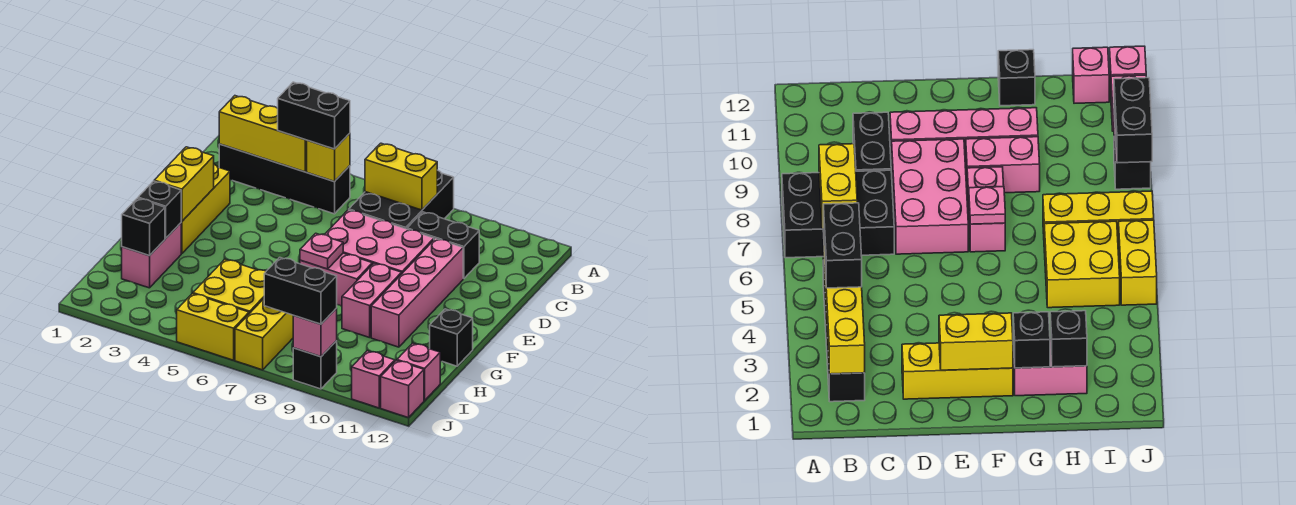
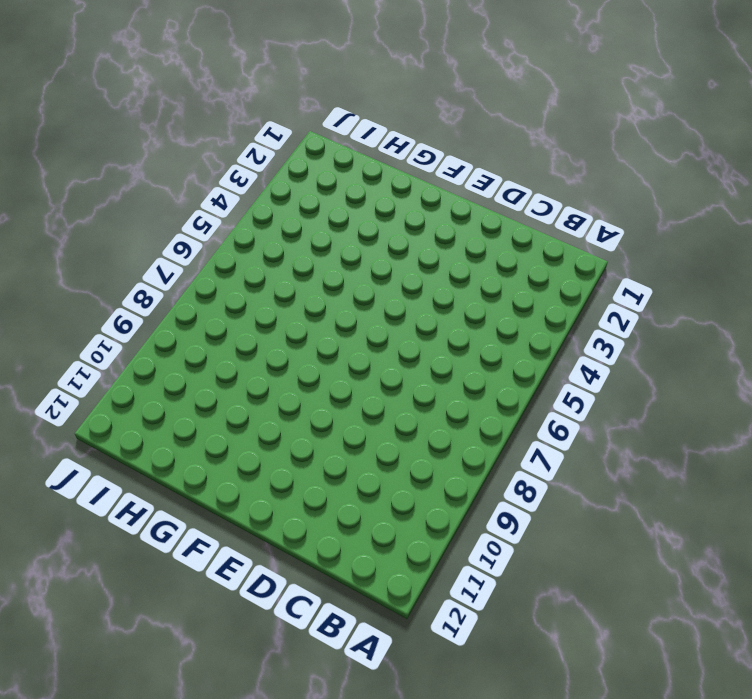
none -> black brick A7:C8 level 1
none -> black brick B2:B5 level 1
none -> black brick C9:C10 level 1

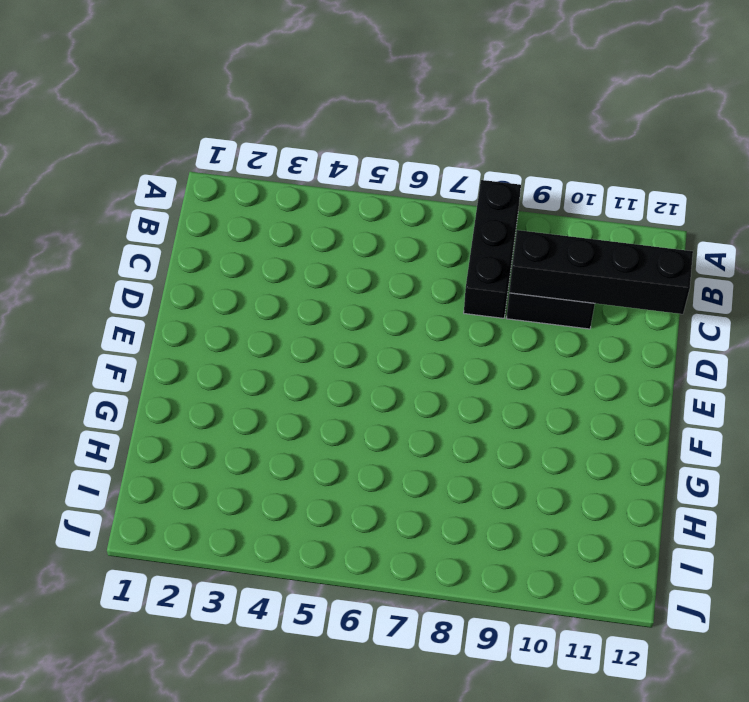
black brick A8:C8 level 1 -> black brick A7:C8 level 1
black brick C9:C12 level 2 -> black brick B2:B5 level 1
none -> yellow brick D2:F2 level 1
none -> pink brick D7:E9 level 1
none -> pink brick D10:G10 level 1

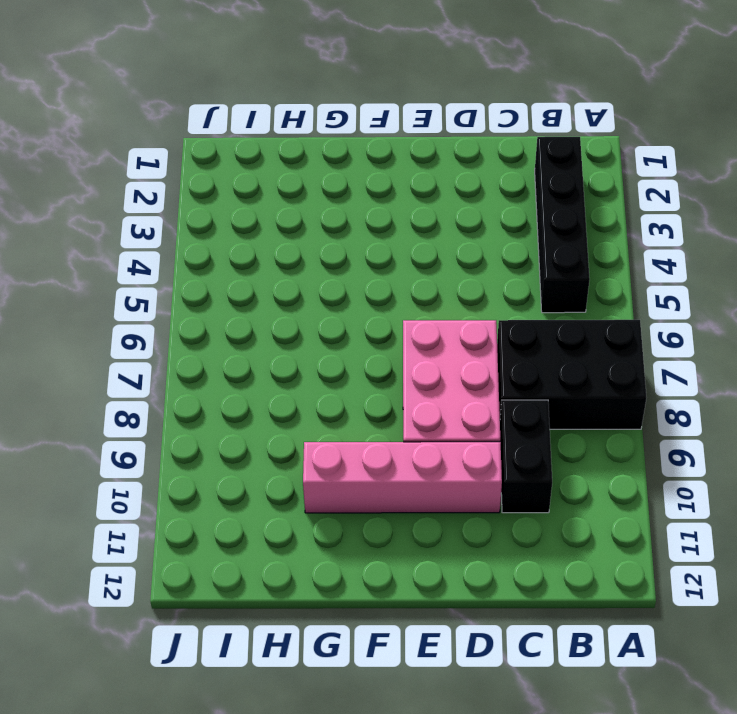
none -> yellow brick D2:F2 level 1
none -> pink brick F7:F8 level 1
none -> pink brick F9:G9 level 1

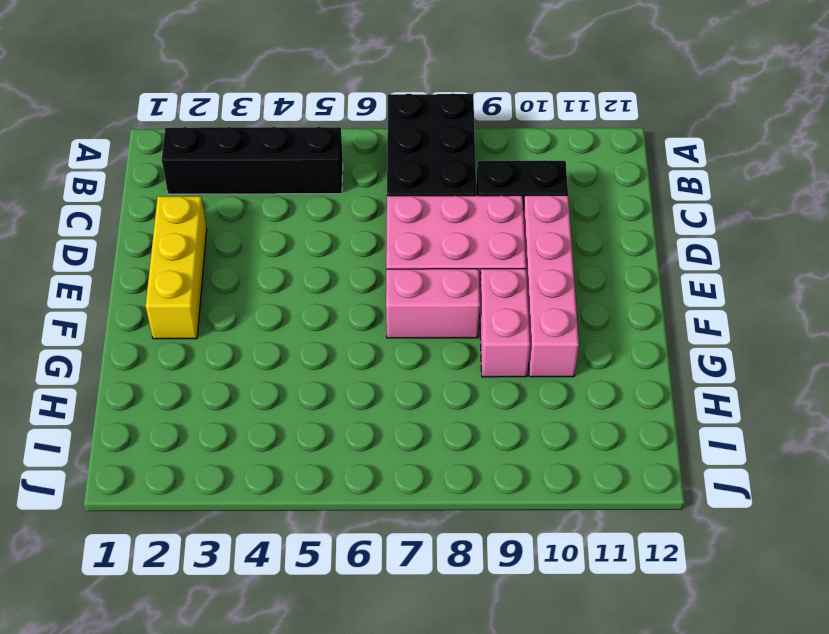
none -> pink brick G2:H2 level 1
none -> black brick G12 level 1
none -> yellow brick H5:I6 level 1

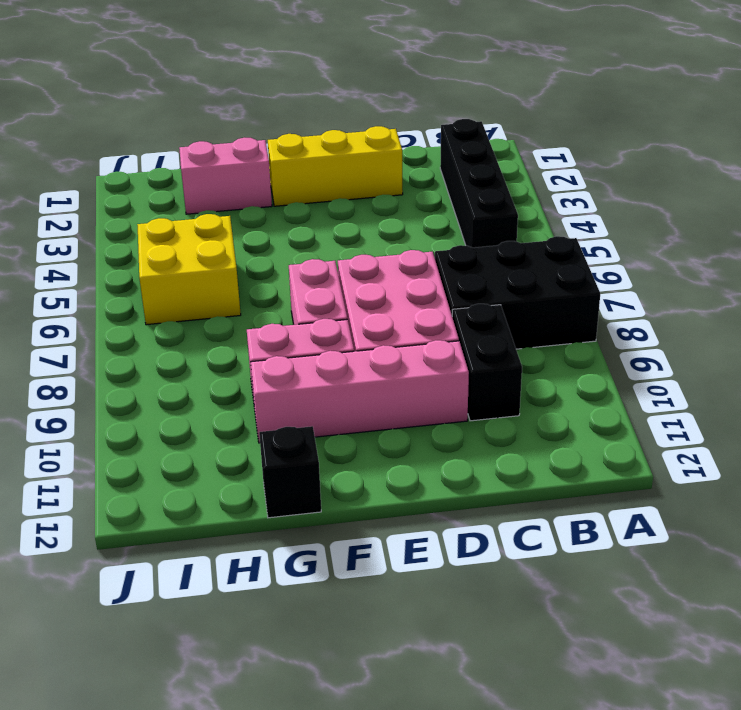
none -> yellow brick H7:J7 level 1
none -> pink brick I12 level 1
none -> yellow brick J5:J6 level 1

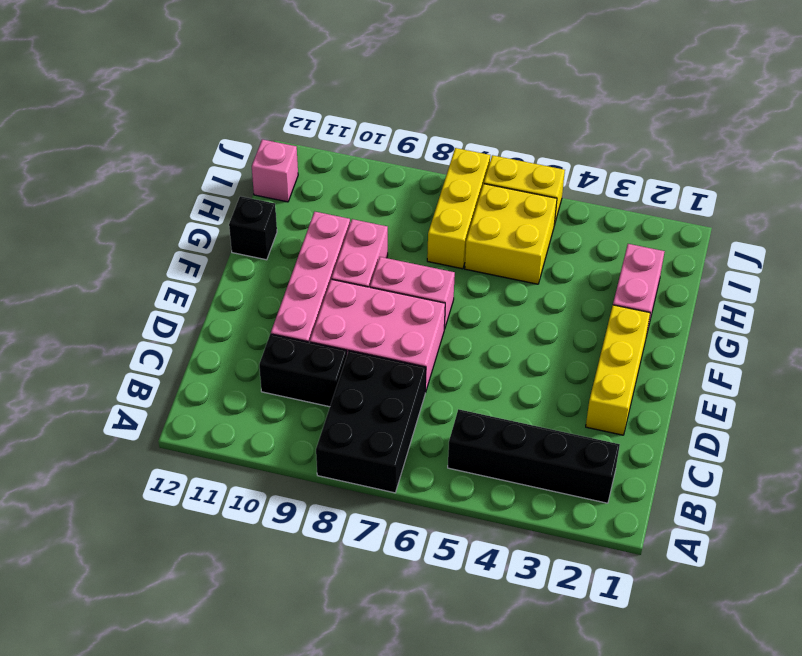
none -> black brick J9 level 1
none -> pink brick J11 level 1
none -> pink brick J12 level 1

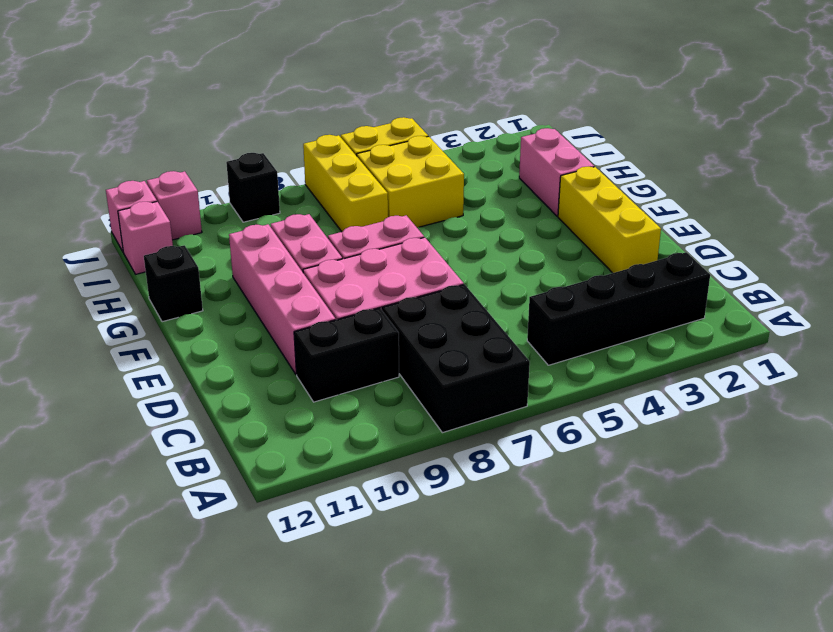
none -> yellow brick B2:B4 level 2
none -> yellow brick B5 level 2
none -> yellow brick B7:B8 level 2

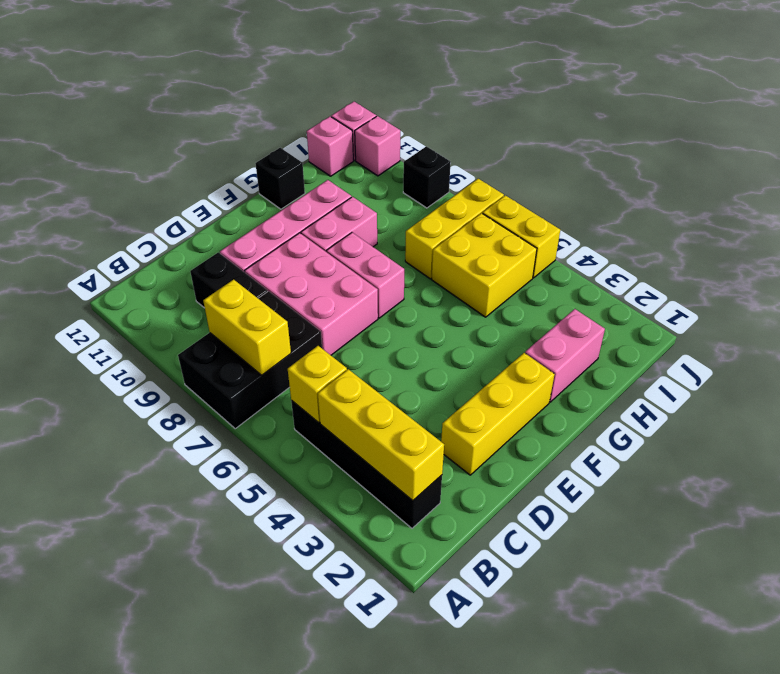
none -> yellow brick E2:F2 level 2
none -> pink plate F7 level 2
none -> black brick G2 level 2

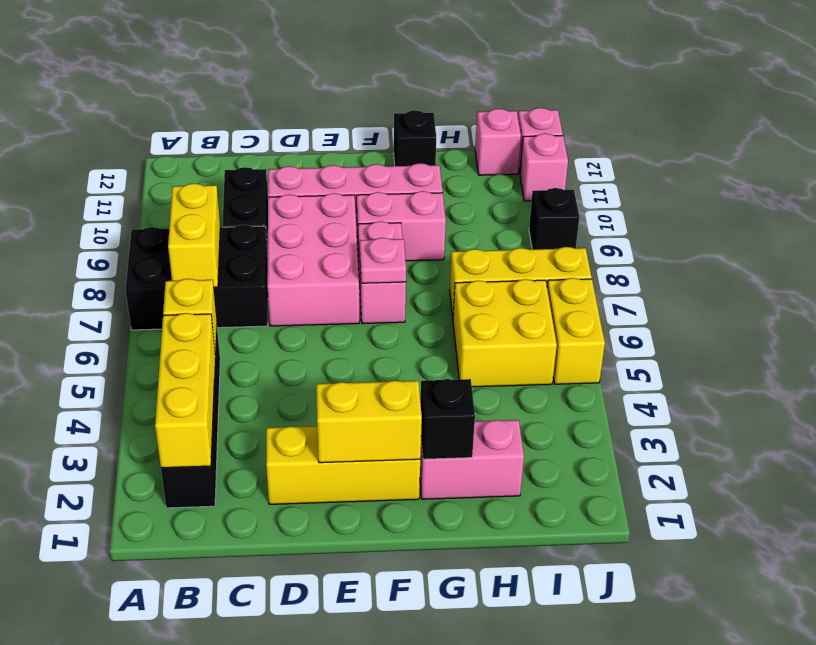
none -> black brick H2 level 2
none -> pink brick J9 level 2
none -> black brick B4:B5 level 3

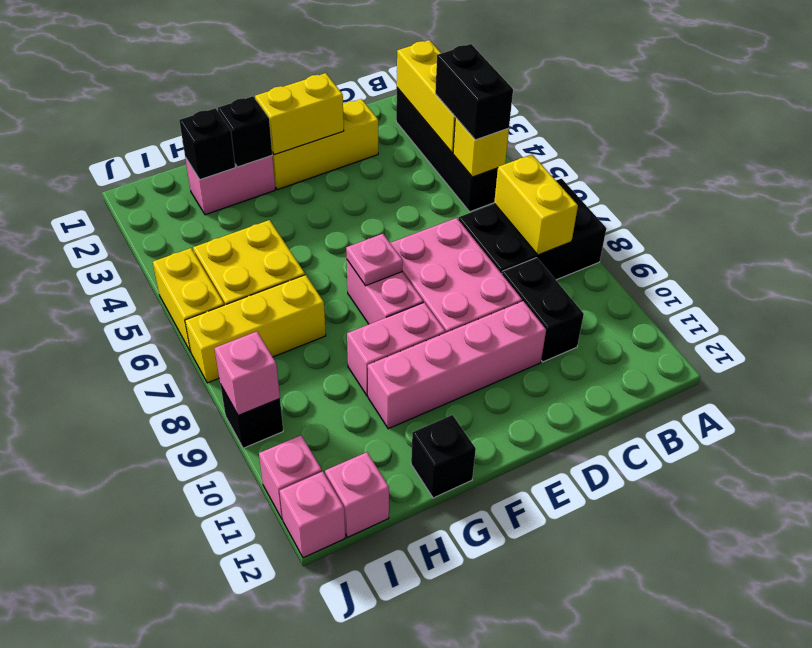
none -> black brick J8:J9 level 3

